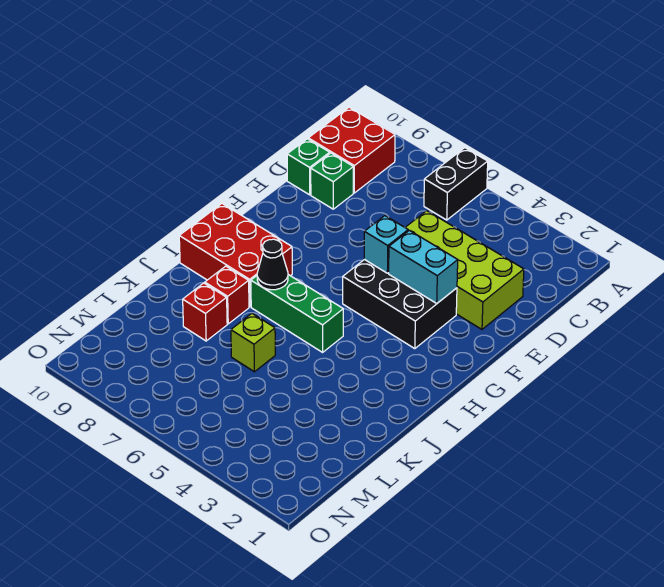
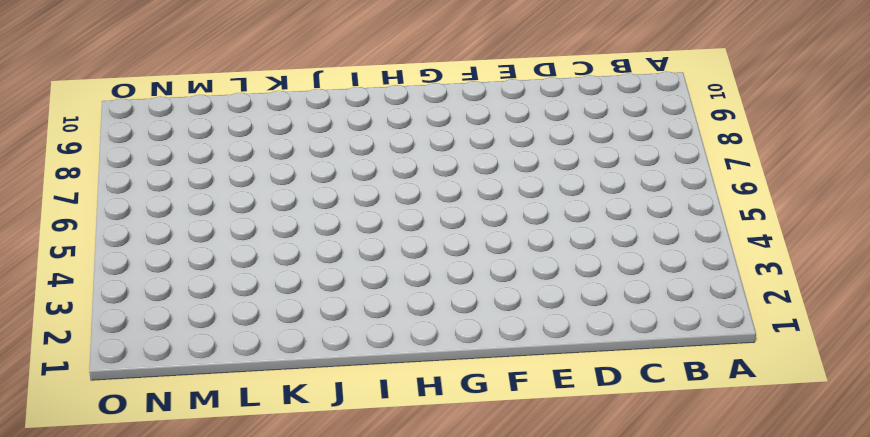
none -> black brick A6:B6 level 1
none -> red brick B9:C10 level 1
none -> lime brick D2:E5 level 1

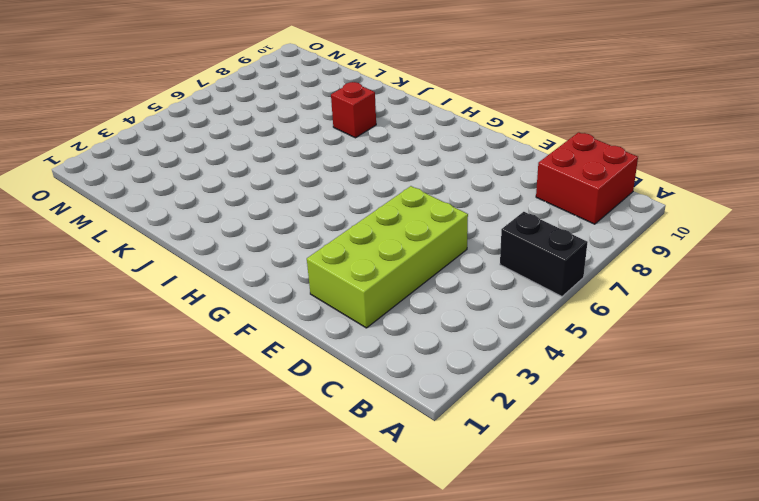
none -> green brick D9 level 1
none -> green brick D10 level 1
none -> black brick F3:G5 level 1

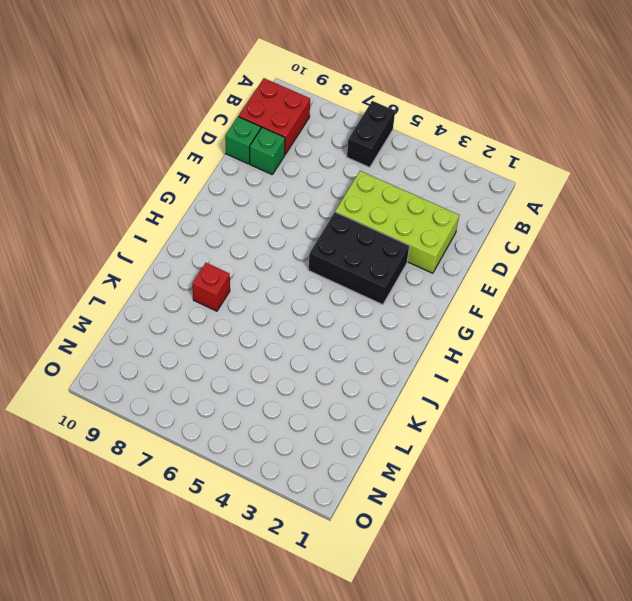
none -> red brick H8:I10 level 1
none -> green brick I5:I7 level 1
none -> lime brick K6 level 1

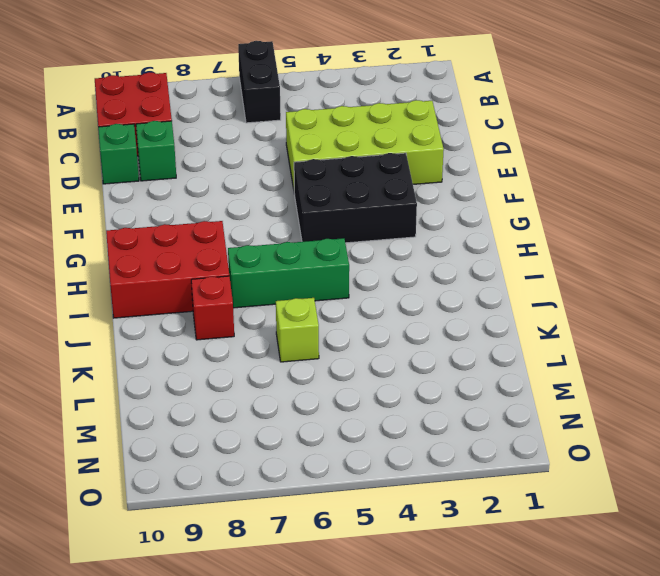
none -> red brick K8 level 1
none -> cyan brick F3:F4 level 2
none -> cyan brick F5 level 2

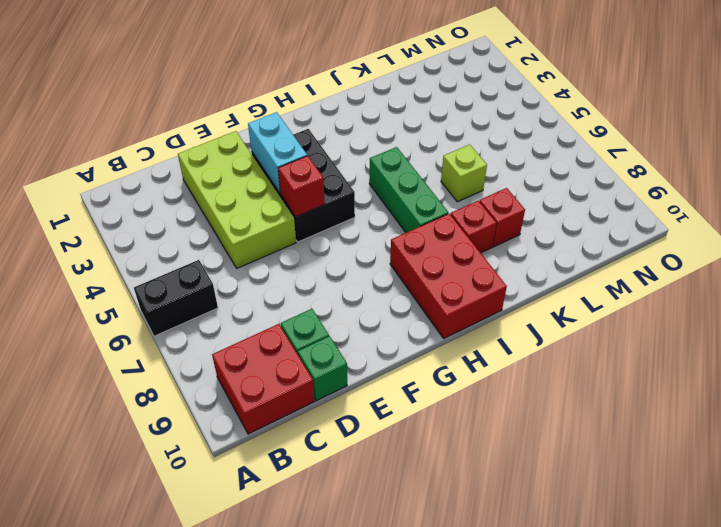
red brick F5 level 2 -> cyan brick F5 level 2
none -> black cone I7 level 2

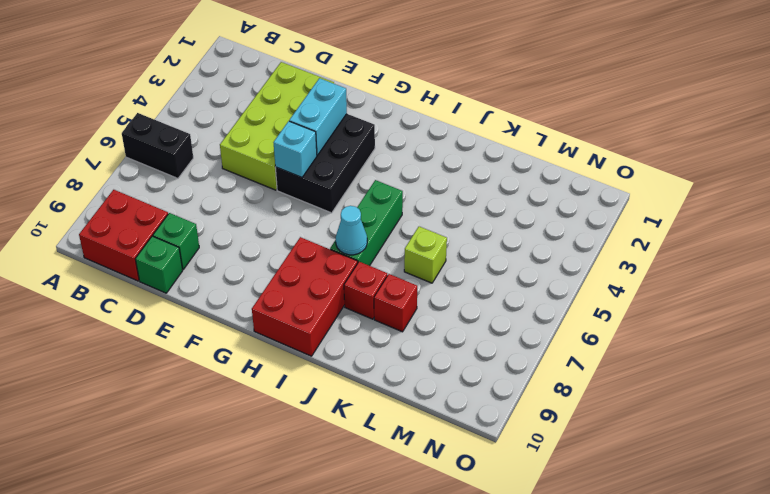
cyan cone I7 level 2 -> black cone I7 level 2

